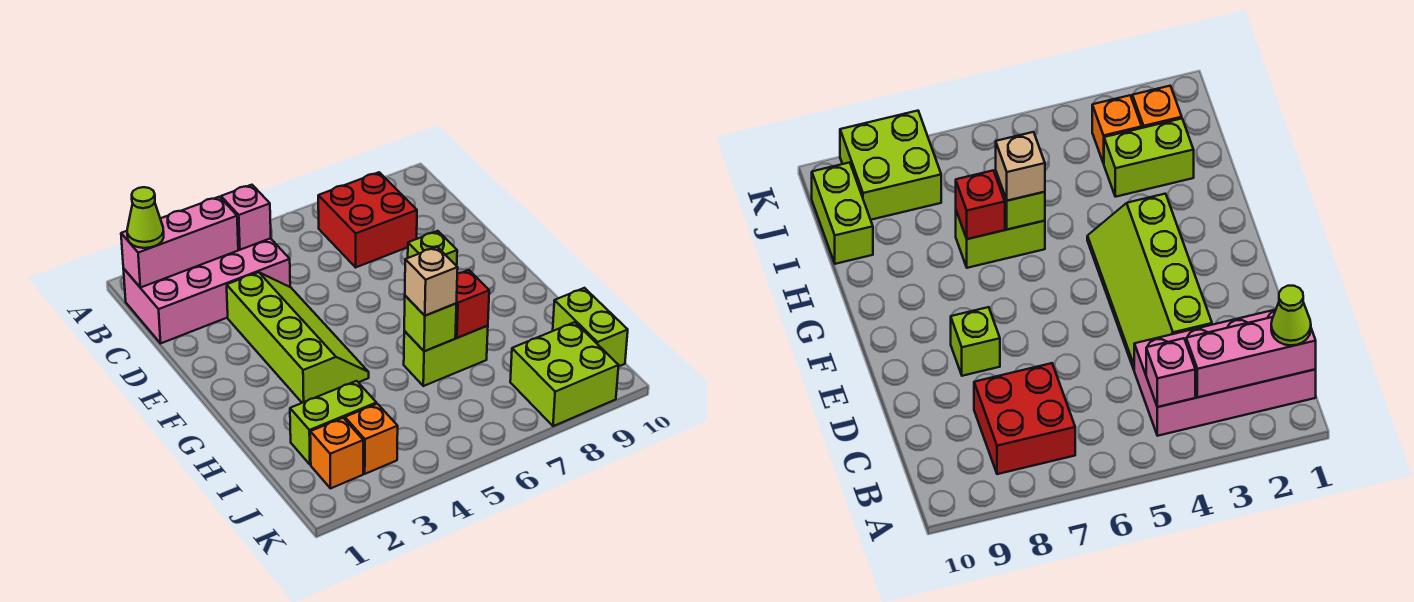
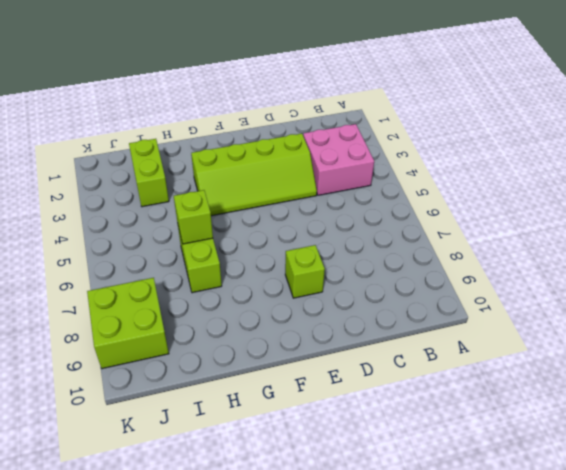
pink brick B3:C4 level 1 -> pink brick B1:C4 level 1
none -> red brick B7:C8 level 1
none -> lime brick I10:J10 level 1
none -> orange brick J2 level 1

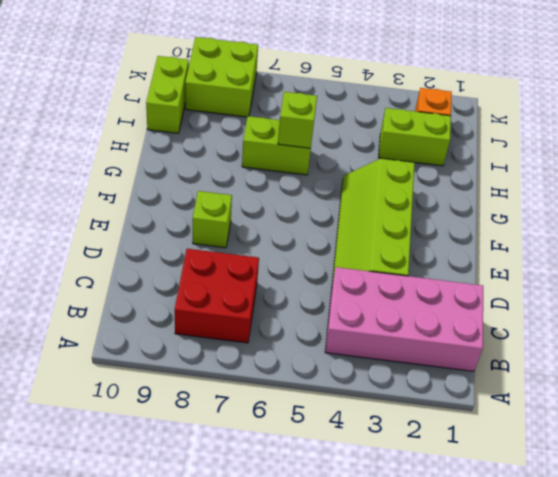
none -> orange brick J3 level 1
none -> pink brick B1:B3 level 2
none -> pink brick B4 level 2

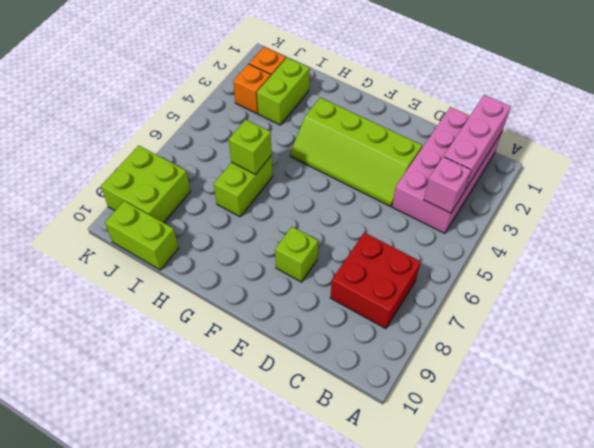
none -> red brick H7 level 2
none -> lime cone B1 level 3
none -> tan brick H6 level 3

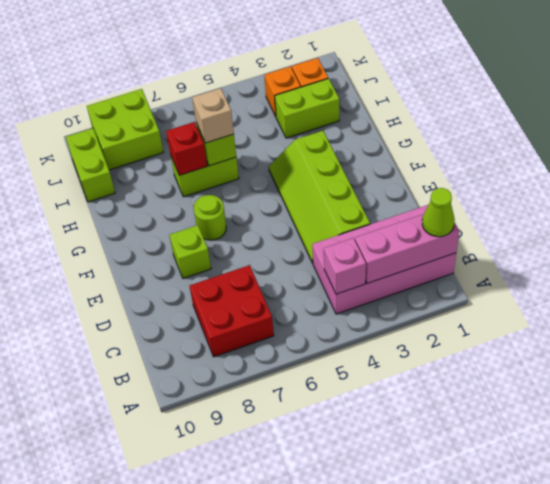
lime round brick F7 level 1 -> none

